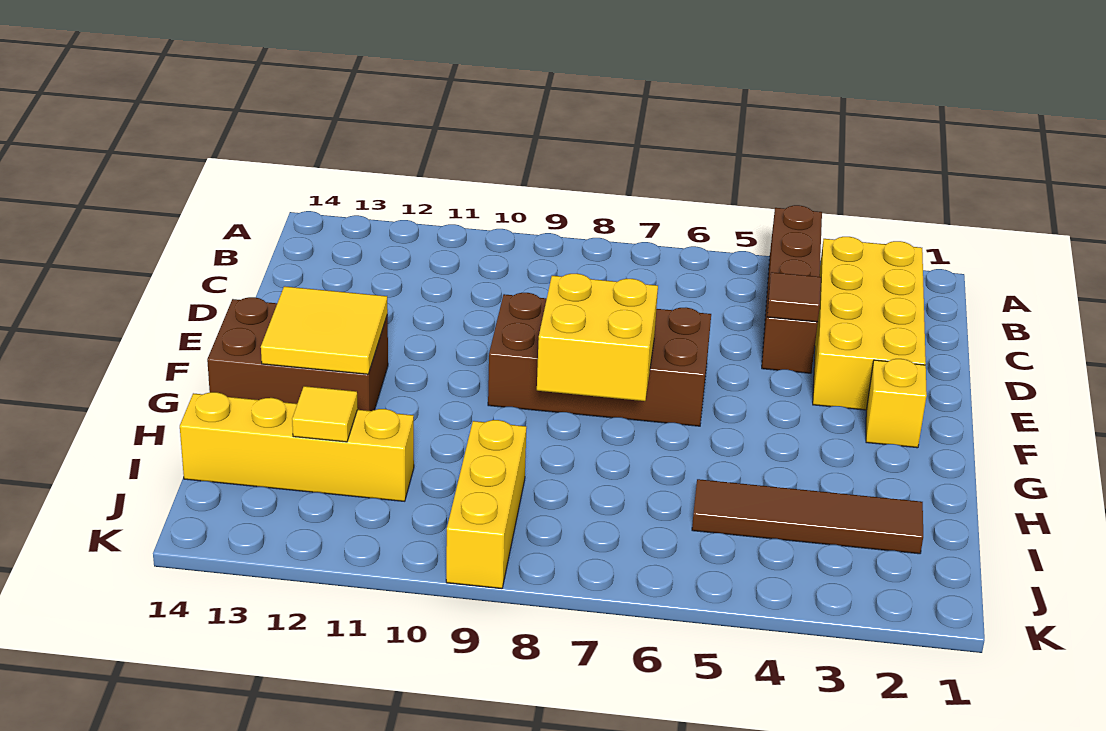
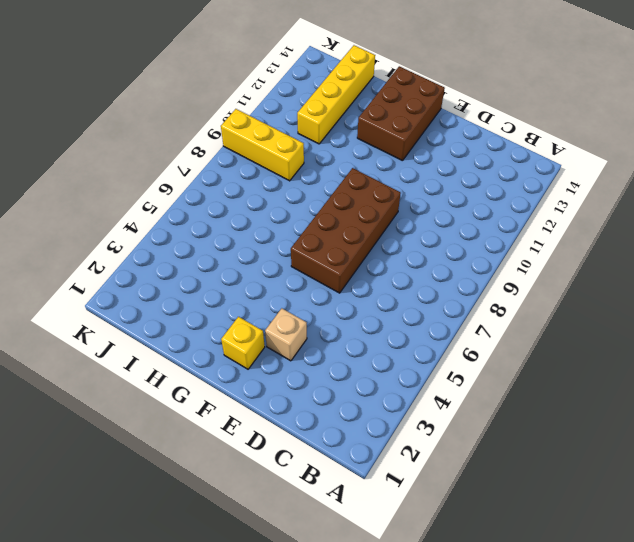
tan brick E3 level 1 -> yellow brick B2:E3 level 1
none -> brown brick A4:D4 level 1
none -> brown tile I2:I5 level 1
none -> brown tile D4 level 2

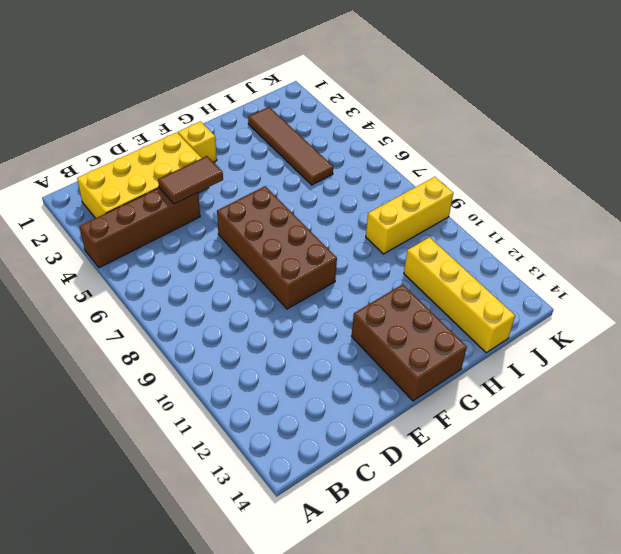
brown tile D4:E4 level 2 -> brown tile D4 level 2
none -> yellow brick F7:G8 level 2
none -> yellow tile F12:G13 level 2
none -> yellow tile I12 level 2

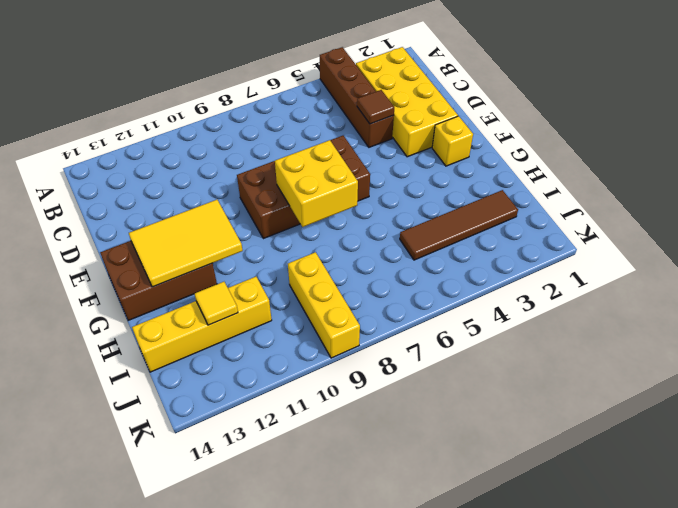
yellow tile F11:G13 level 2 -> yellow tile F12:G13 level 2

